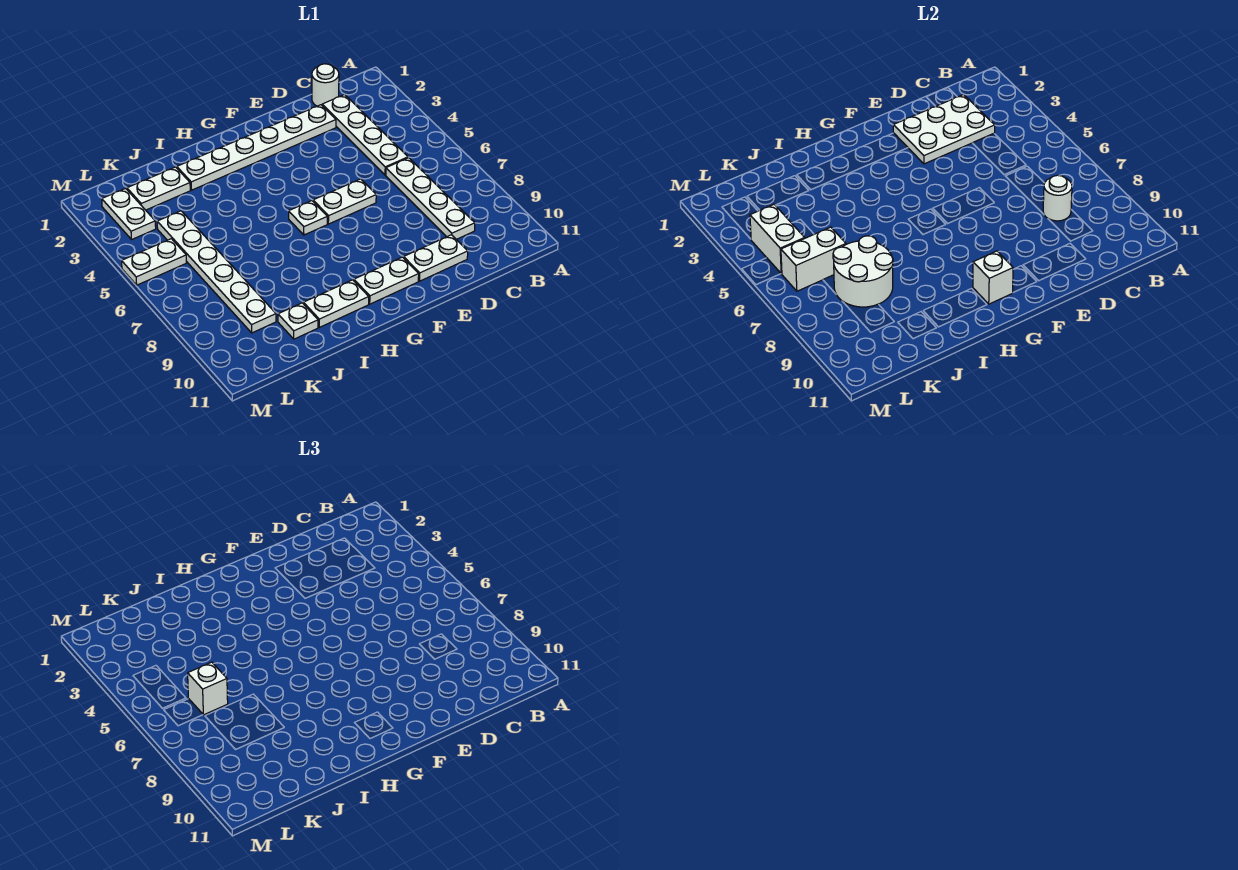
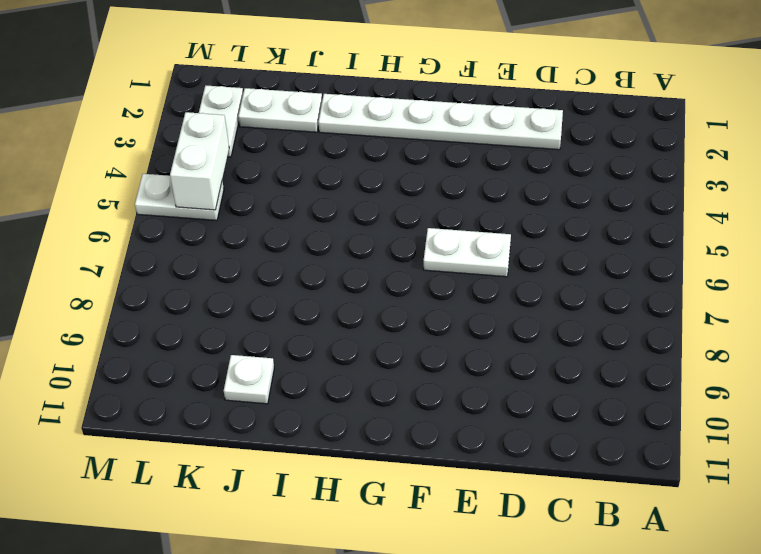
none -> white round brick C1 level 1
none -> white plate C2:C5 level 1
none -> white plate C6:C9 level 1

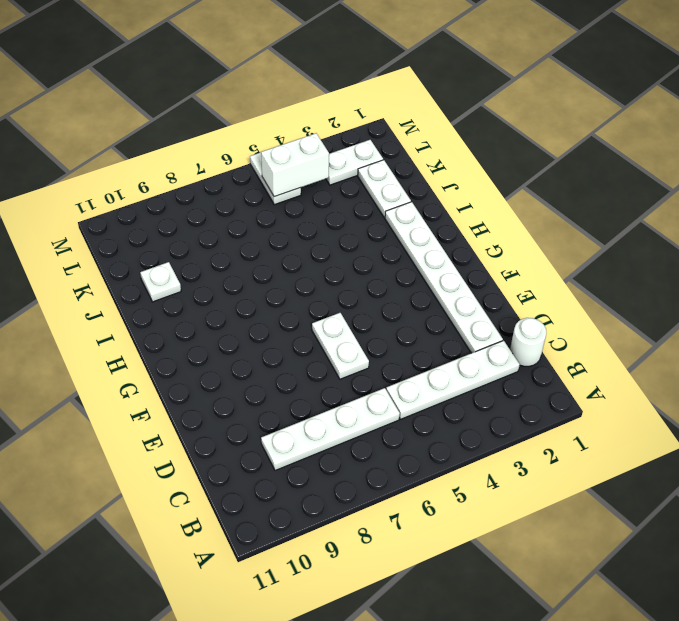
none -> white plate D10:E10 level 1
none -> white plate F10:G10 level 1
none -> white plate G6 level 1

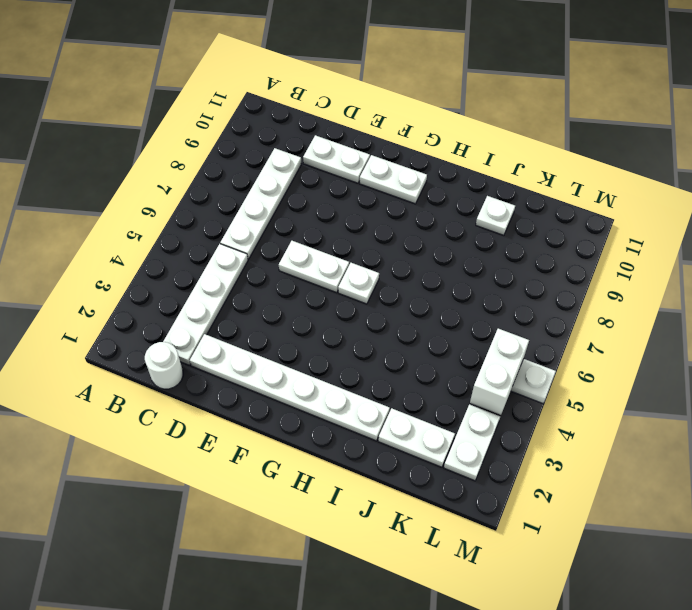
none -> white plate H10:I10 level 1
none -> white plate K4:K9 level 1
none -> white plate C2:E3 level 2

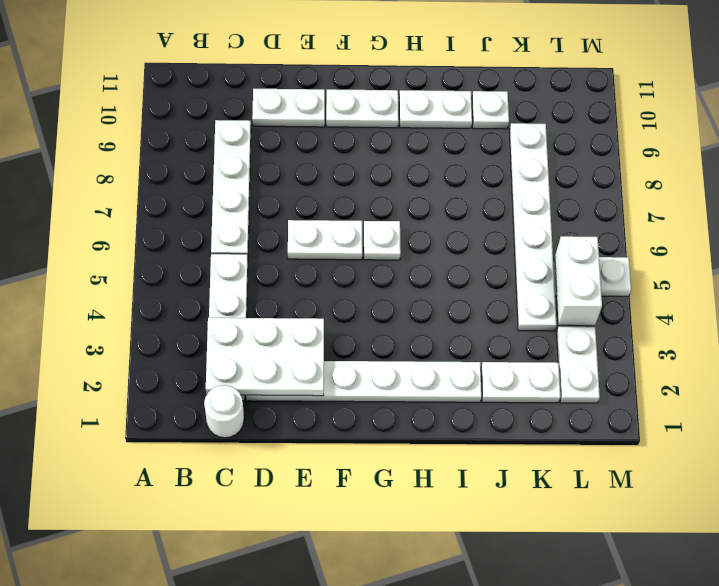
none -> white round brick C8 level 2
none -> white brick G10 level 2
none -> white round brick J7:K8 level 2

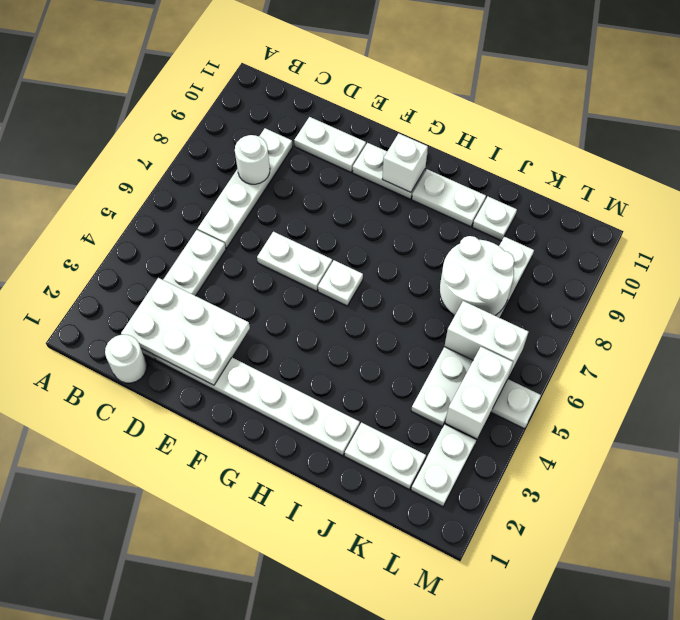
none -> white brick K6 level 3

